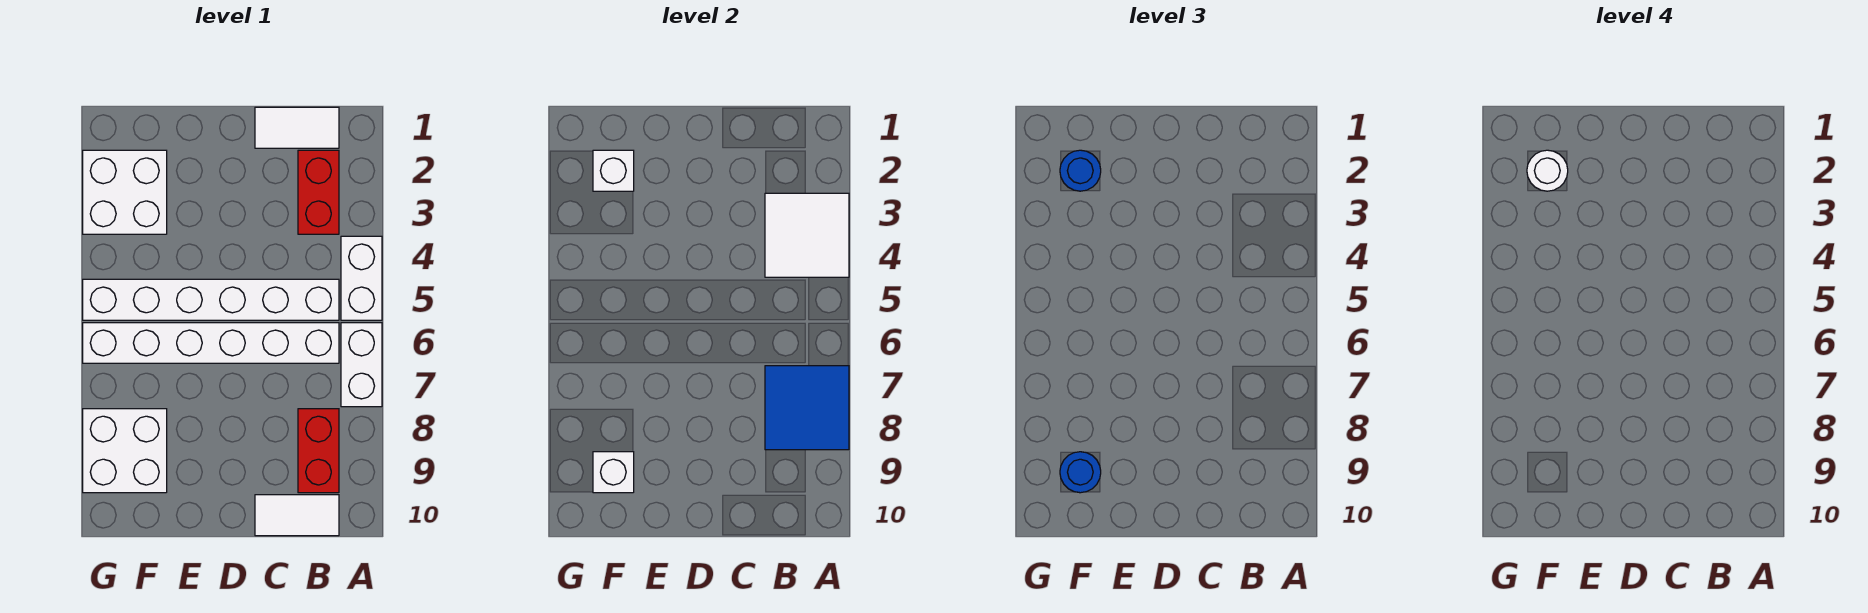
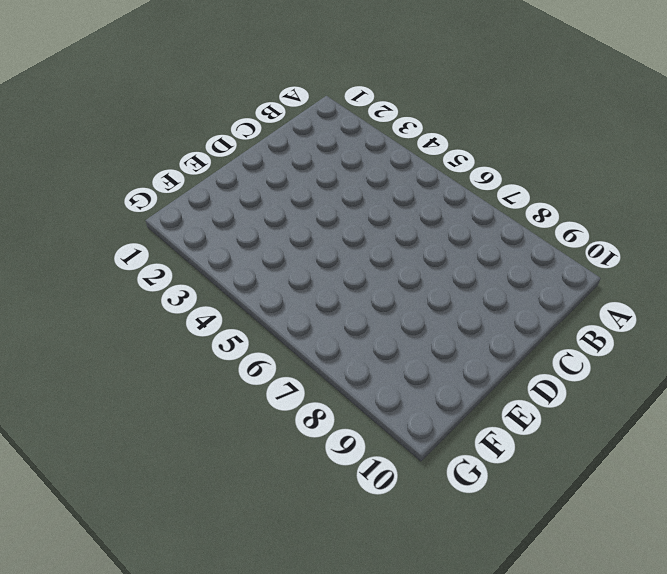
none -> white brick A4:A5 level 1
none -> white brick A6:A7 level 1
none -> white tile B1:C1 level 1

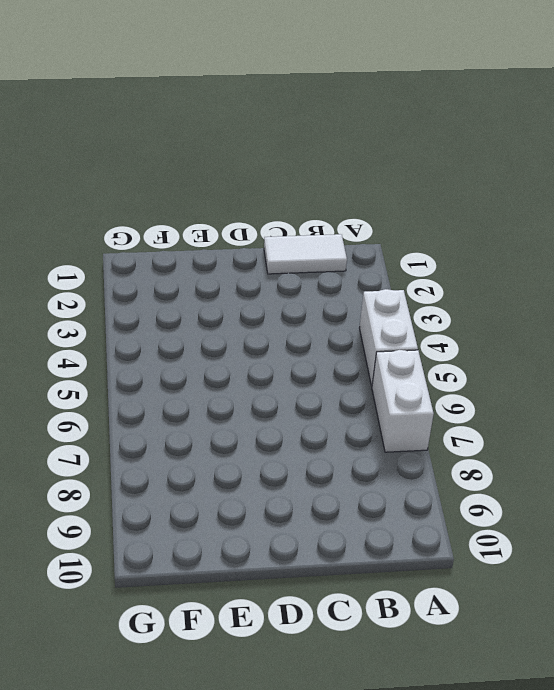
none -> red brick B2:B3 level 1
none -> white brick B5:G5 level 1
none -> white brick B6:G6 level 1

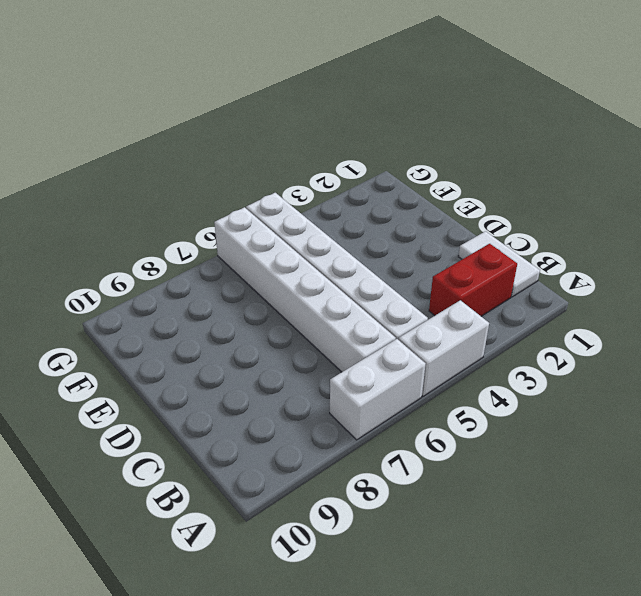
none -> red brick B8:B9 level 1
none -> white tile B10:C10 level 1
none -> white brick F2:G3 level 1

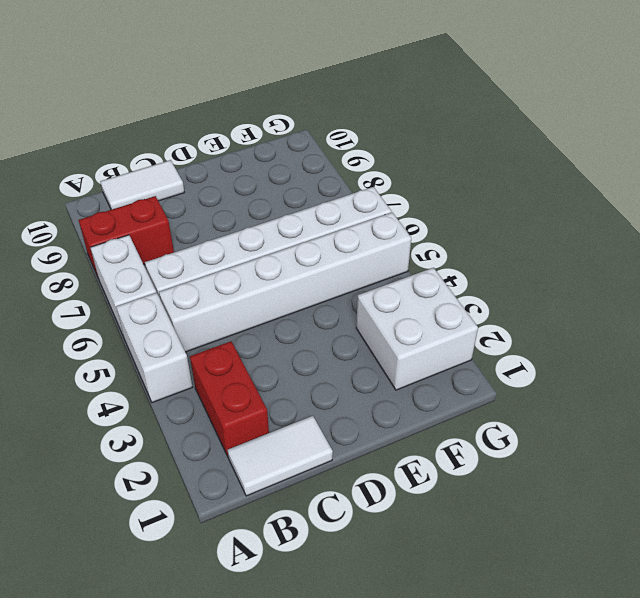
red brick A8:B8 level 1 -> red brick B8:B9 level 1
none -> white brick F8:G9 level 1
none -> white tile A3:B4 level 2
none -> blue tile A7:B8 level 2

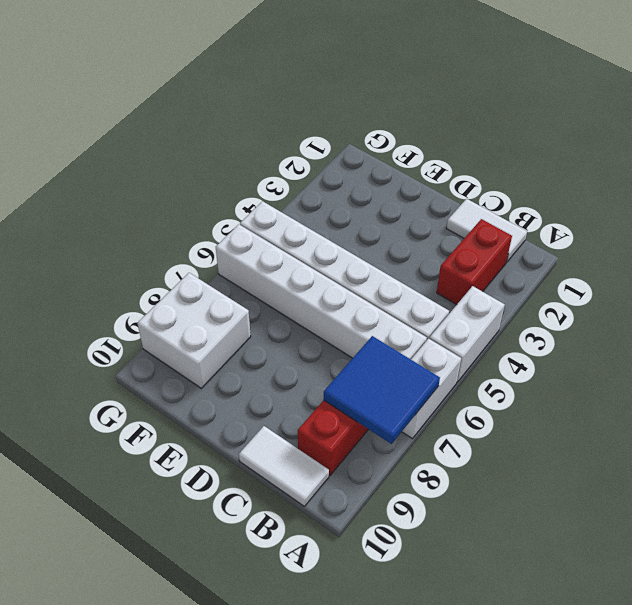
none -> white brick F2:G3 level 1
none -> white tile A3:B4 level 2
none -> white brick F2 level 2

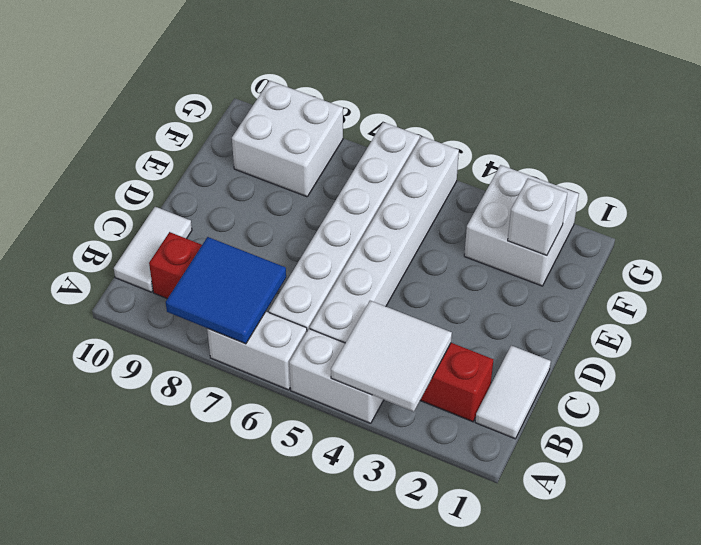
none -> white brick F9 level 2
none -> blue round brick F2 level 3
none -> blue round brick F9 level 3

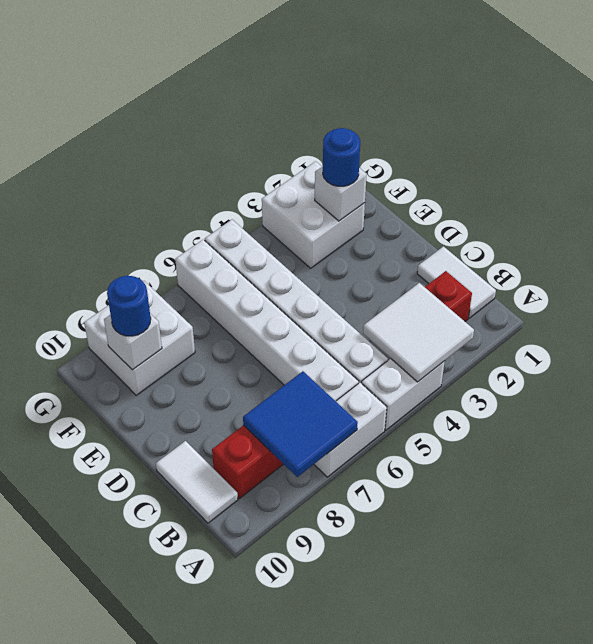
none -> white round brick F2 level 4

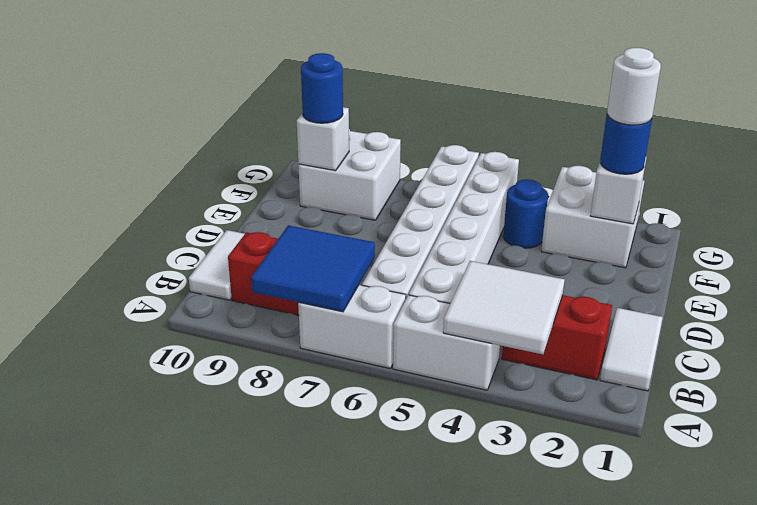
blue round brick F4 level 1 -> none

